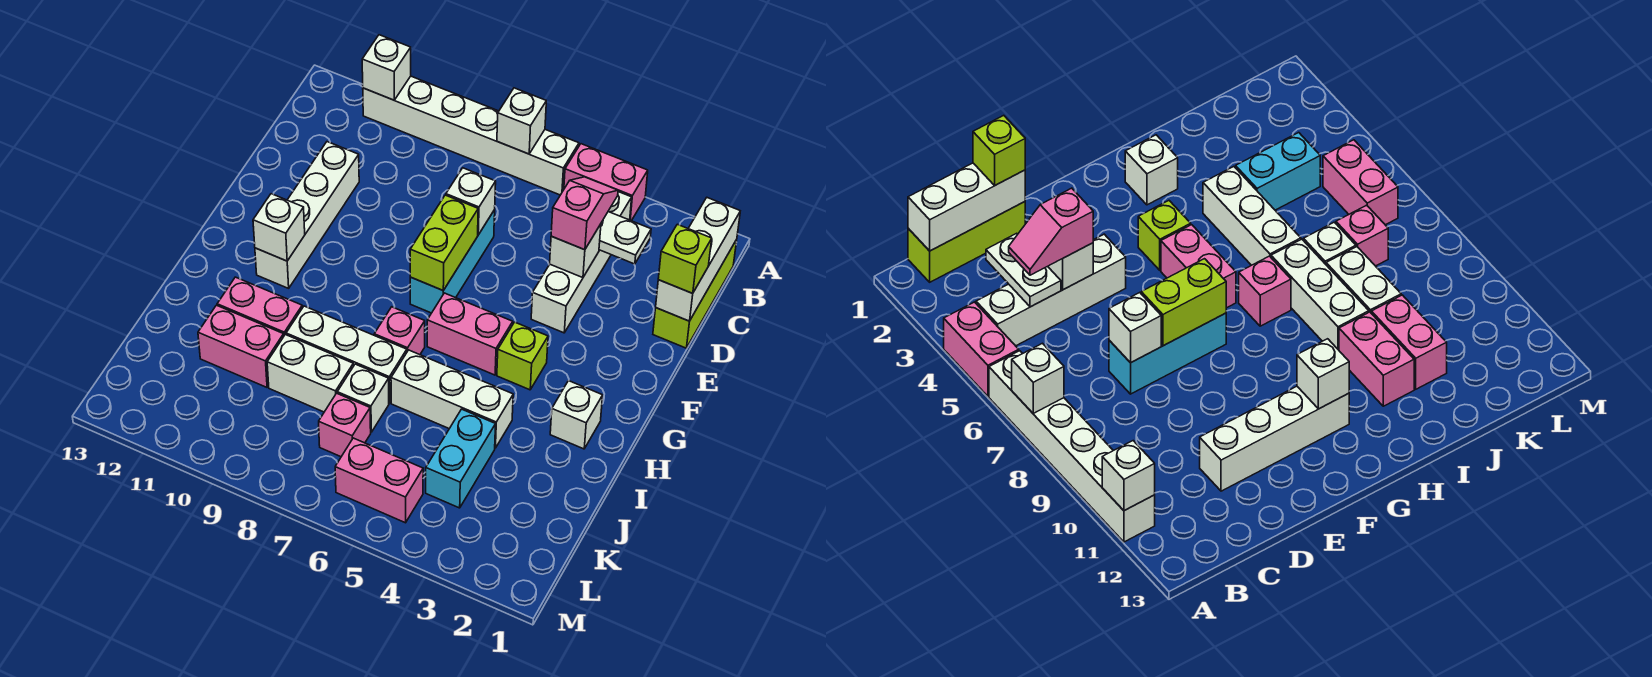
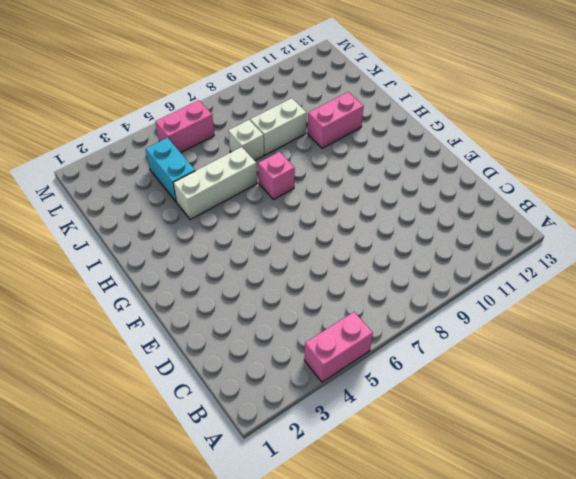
none -> white brick A6:A11 level 1
none -> lime brick B1:D1 level 1
none -> white brick B4:E4 level 1

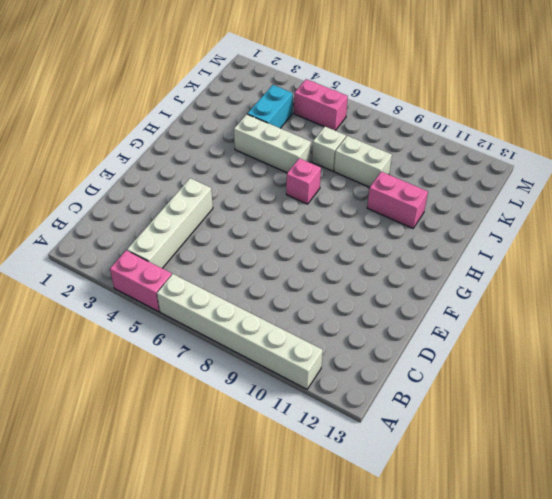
none -> lime brick B1:D1 level 1
none -> cyan brick D7:F7 level 1
none -> white brick D11:G11 level 1

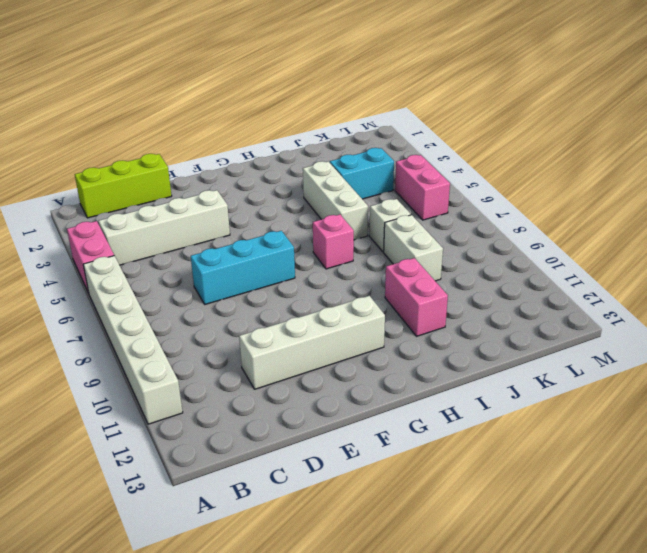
none -> lime brick G4 level 1
none -> pink brick G5:G6 level 1
none -> white brick H2 level 1

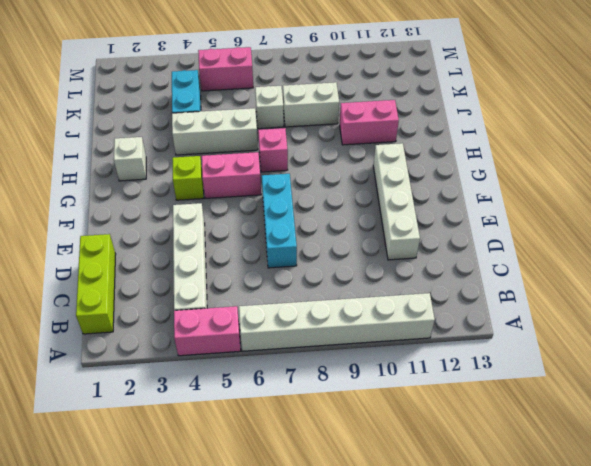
none -> white brick I7:I9 level 1
none -> pink brick J10:J11 level 1
none -> pink brick K7 level 1

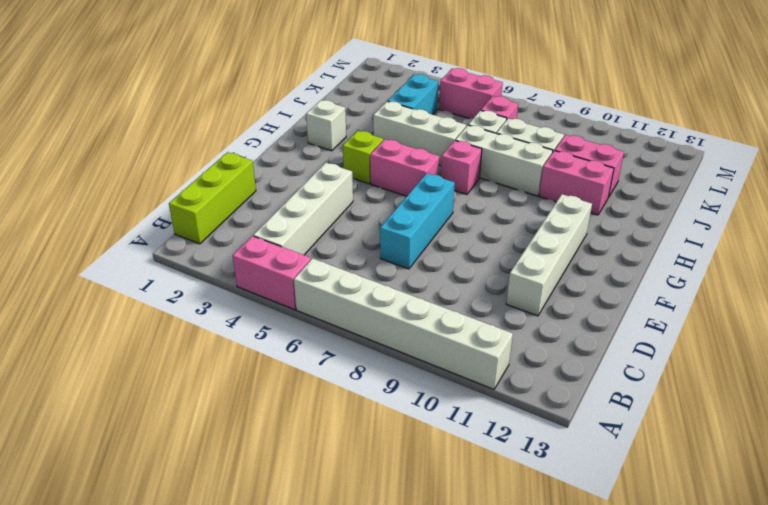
none -> white brick A7 level 2
none -> white brick A11 level 2
none -> white brick B1:D1 level 2

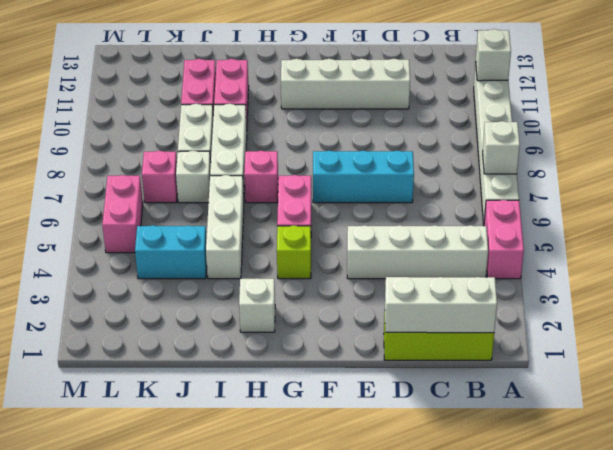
none -> white plate C3:C4 level 2
none -> white brick D4 level 2
none -> white brick D7 level 2

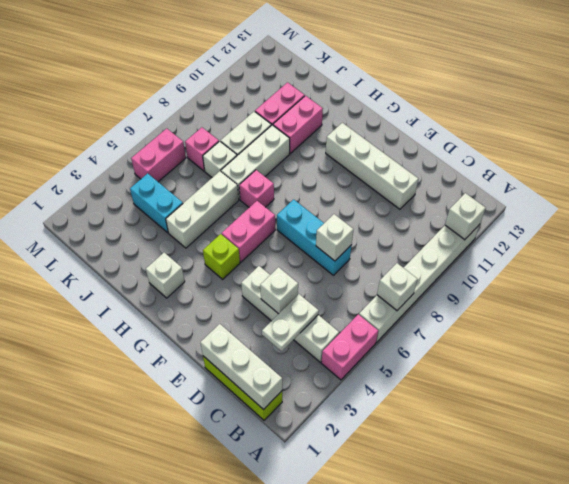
none -> lime brick E7:F7 level 2
none -> white brick G11 level 2
none -> pink slope C4:D4 level 3 top D

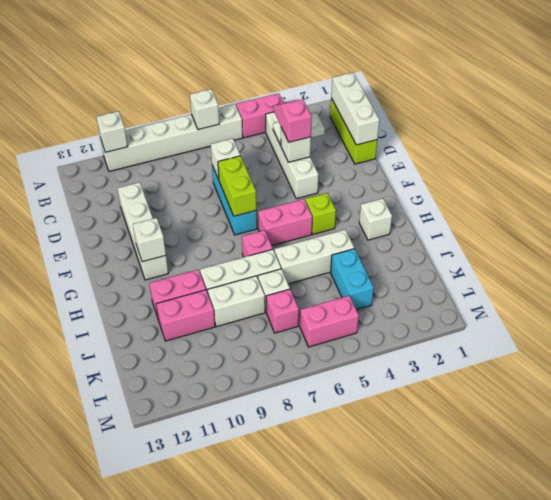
none -> lime brick D1 level 3

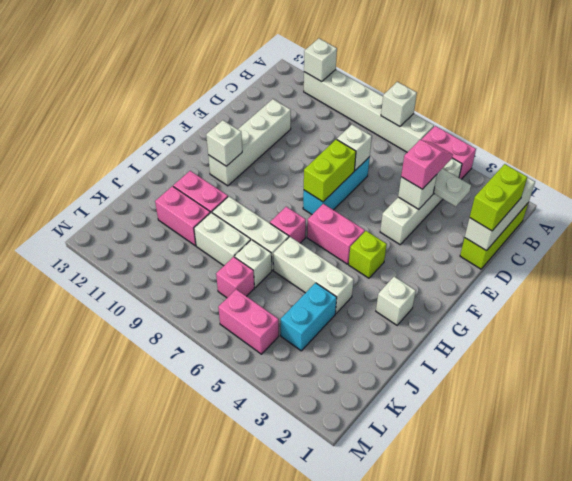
lime brick C1:D1 level 3 -> lime brick D1 level 3

